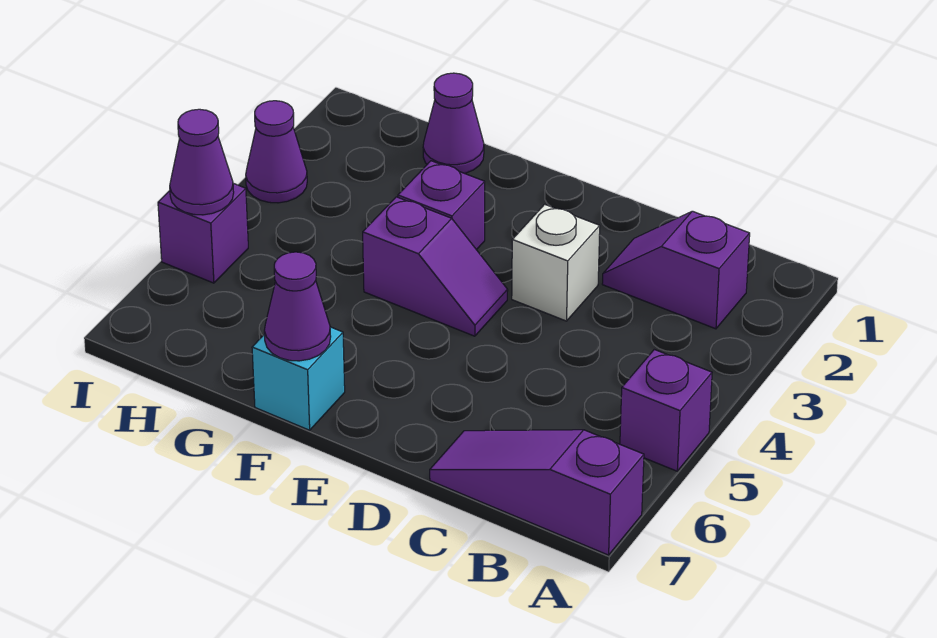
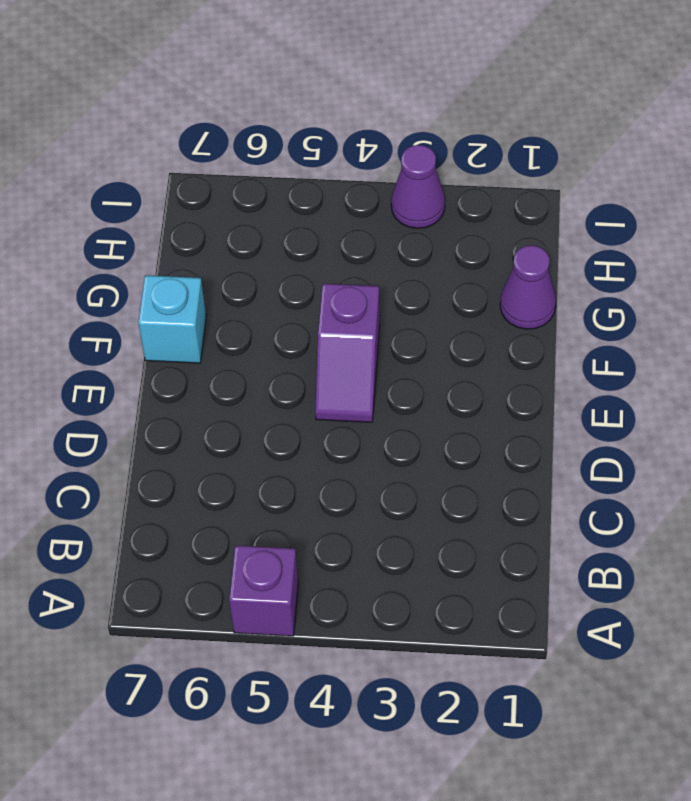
none -> purple slope A7:C7 level 1 top A
none -> purple slope B2:C2 level 1 top B
none -> white brick D3 level 1

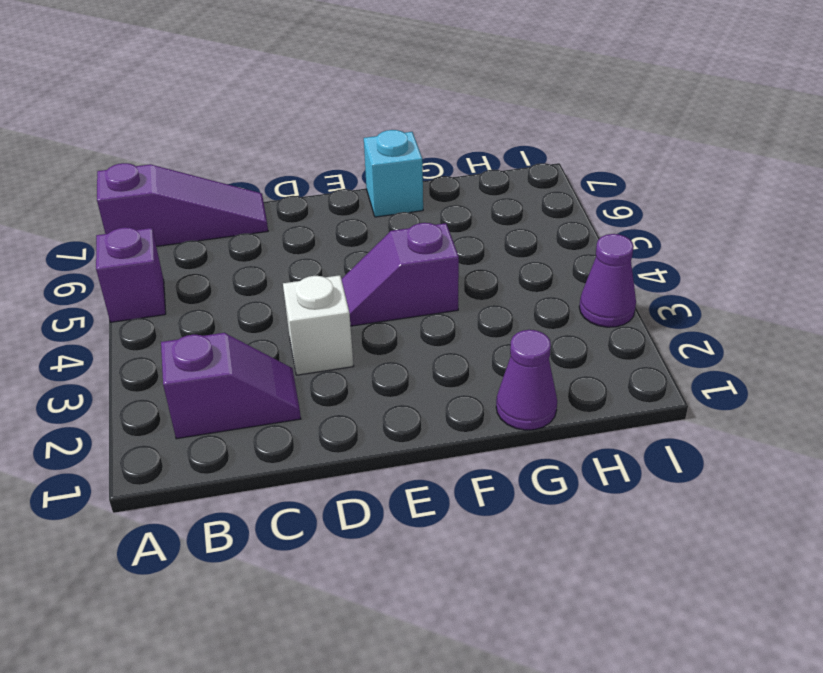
none -> purple brick F3 level 1
none -> purple brick I5 level 1
none -> purple cone F7 level 2

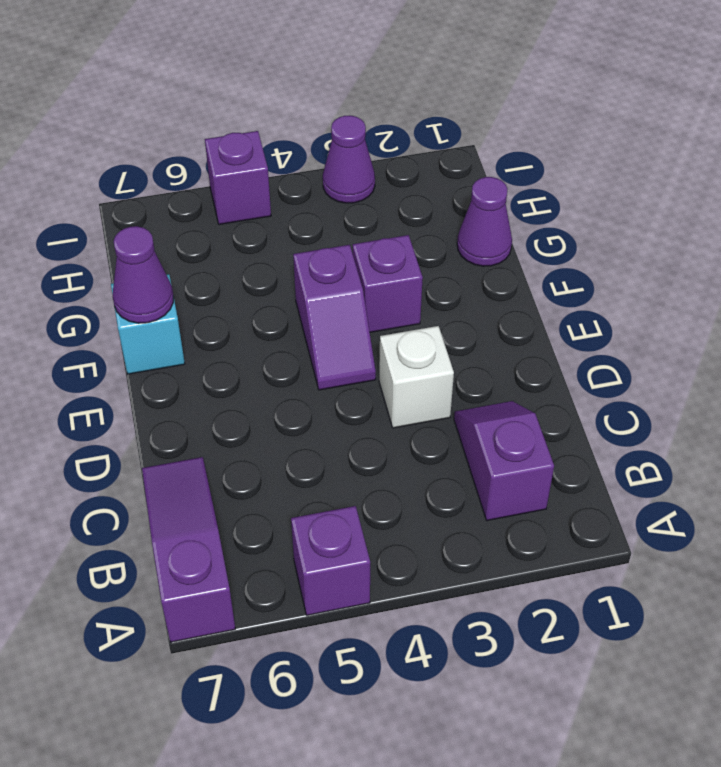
none -> purple cone I5 level 2

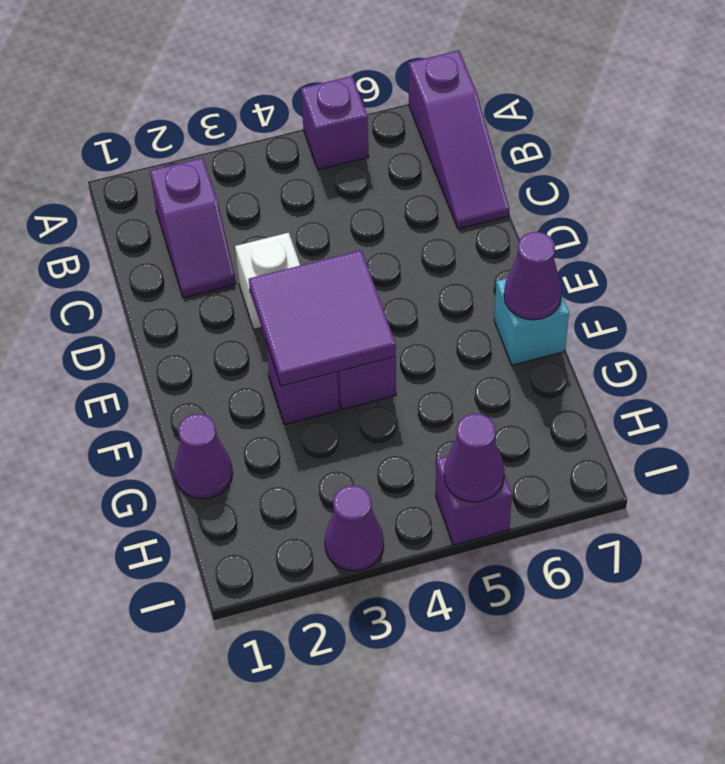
purple tile E3:F4 level 2 -> none

